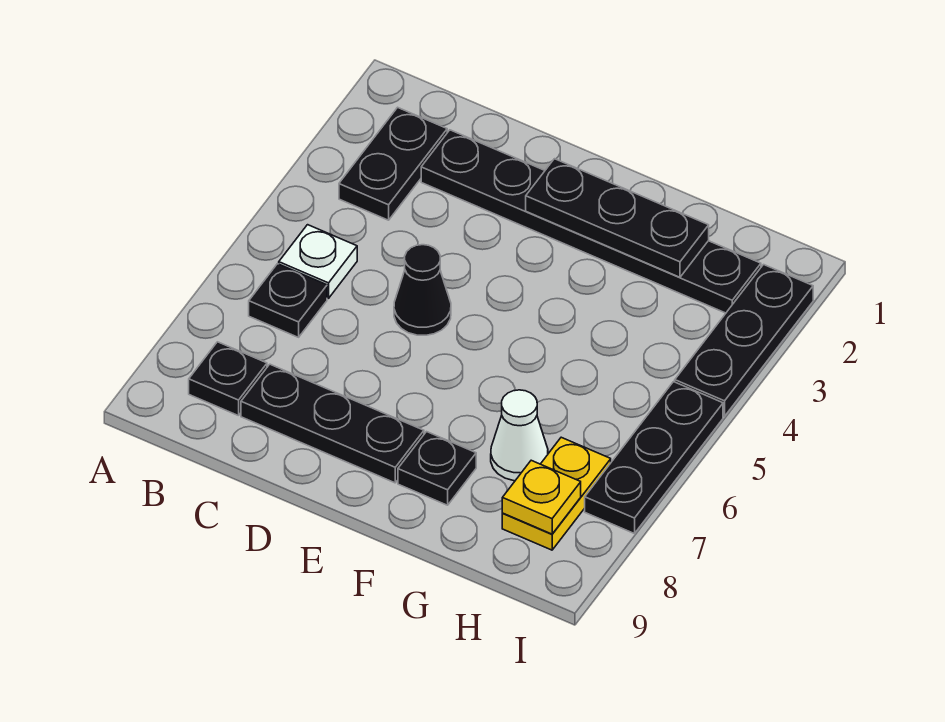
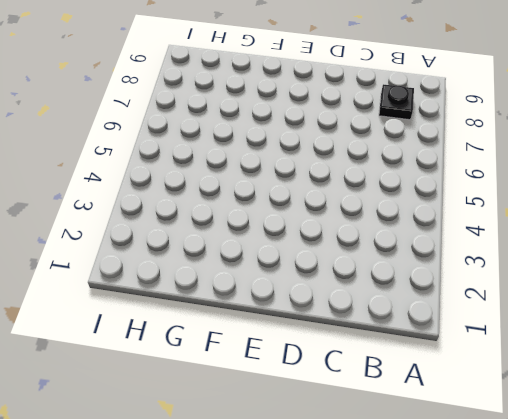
none -> black plate B2:B3 level 1
none -> white plate B5 level 1
none -> black plate B6 level 1

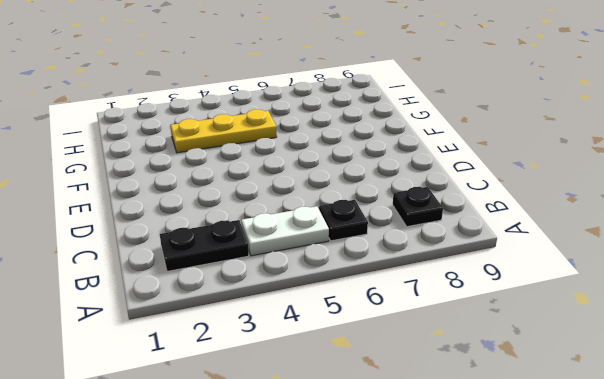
white plate B4:B5 level 1 -> white plate B5 level 1
yellow plate G3:G5 level 1 -> none
none -> black plate C2:H2 level 1
none -> black plate C8:E8 level 1
none -> black cone D5 level 1

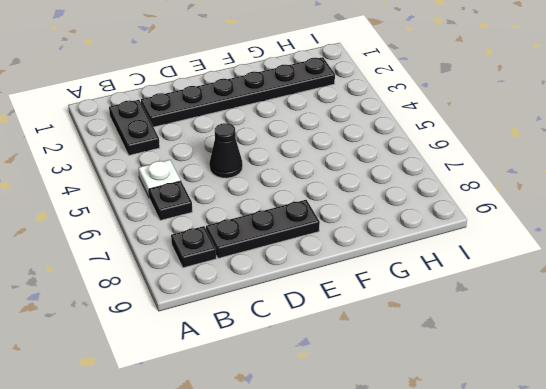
none -> black plate F8 level 1
none -> white cone G7 level 1
none -> yellow plate H7:H8 level 1

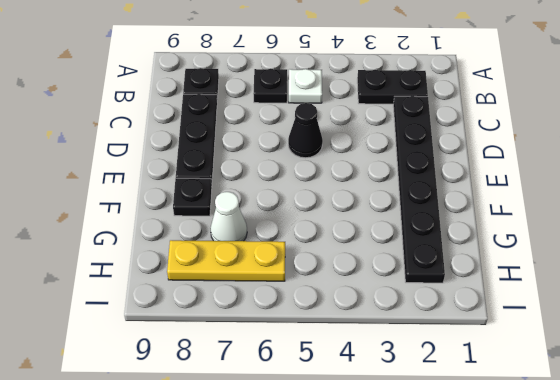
yellow plate H6:H8 level 1 -> yellow plate H7:H8 level 1
none -> black plate I2:I4 level 1
none -> black plate I5:I7 level 1
none -> black plate E2:G2 level 2

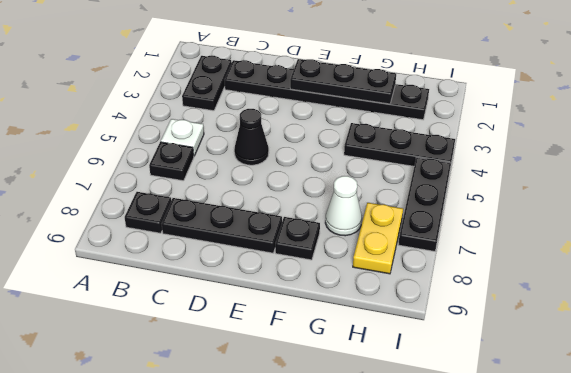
black plate G4:I4 level 1 -> black plate I2:I4 level 1
none -> yellow plate H8 level 2

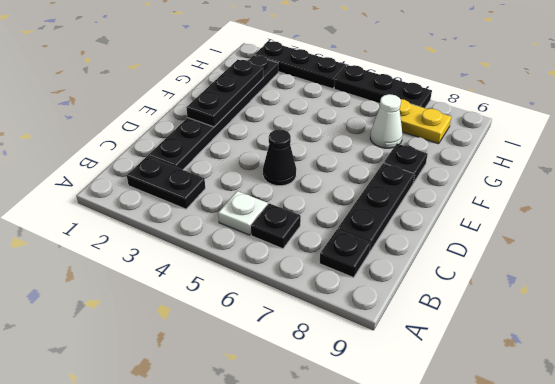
none -> yellow plate H8 level 2

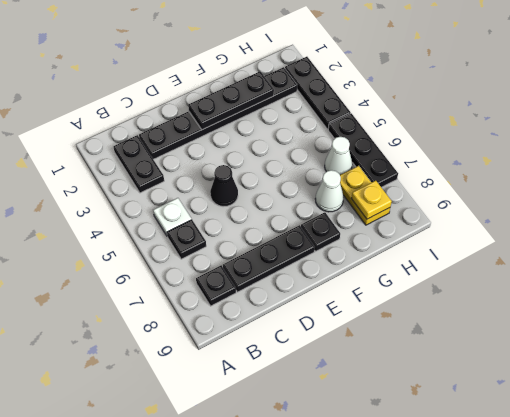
white cone H6 level 1 -> none

